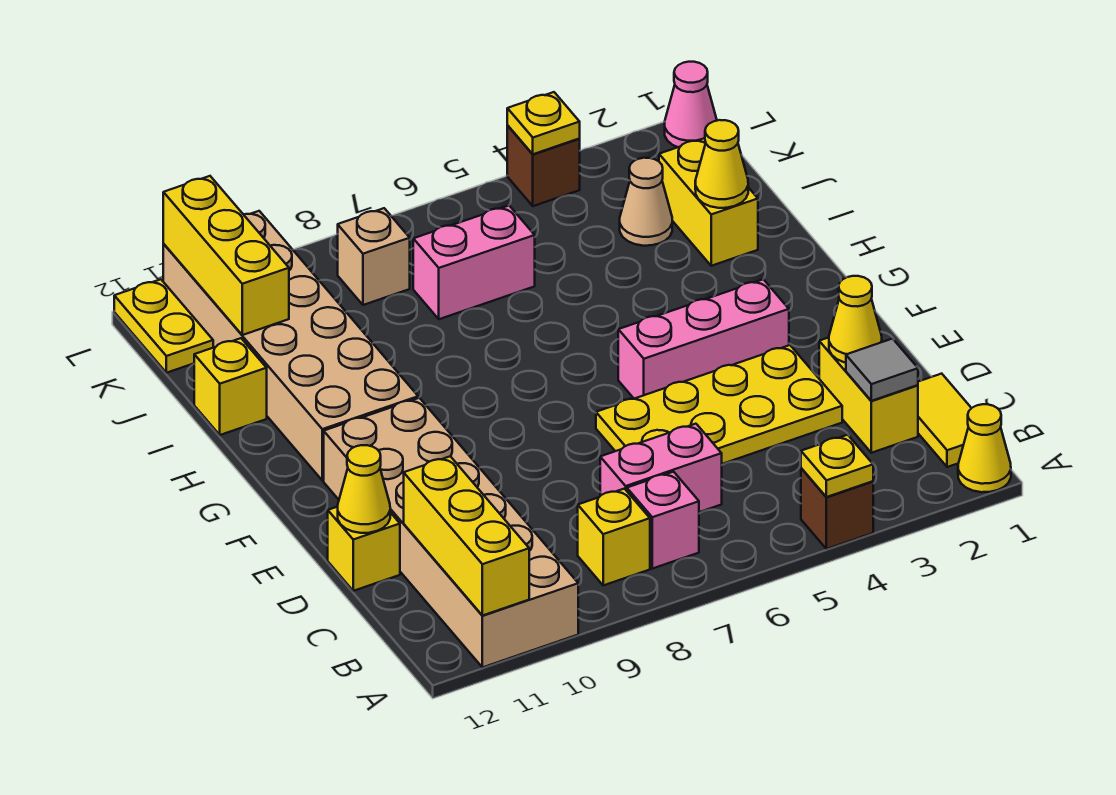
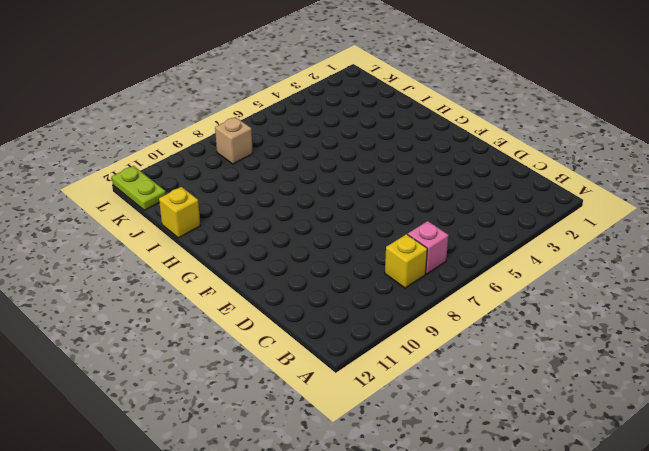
lime plate K12:L12 level 1 -> yellow plate K12:L12 level 1
none -> yellow cone A1 level 1
none -> brown brick A4 level 1
none -> tan brick A10:F11 level 1

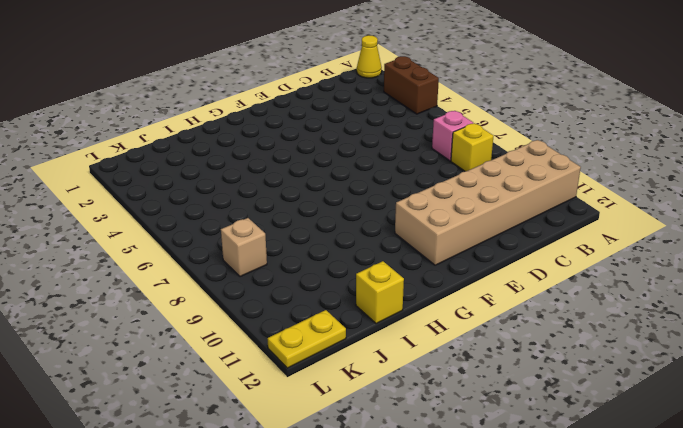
brown brick A3:A4 level 1 -> brown brick A4 level 1
none -> yellow tile B1:C1 level 1
none -> yellow brick C2:D2 level 1
none -> pink brick C6:C7 level 1

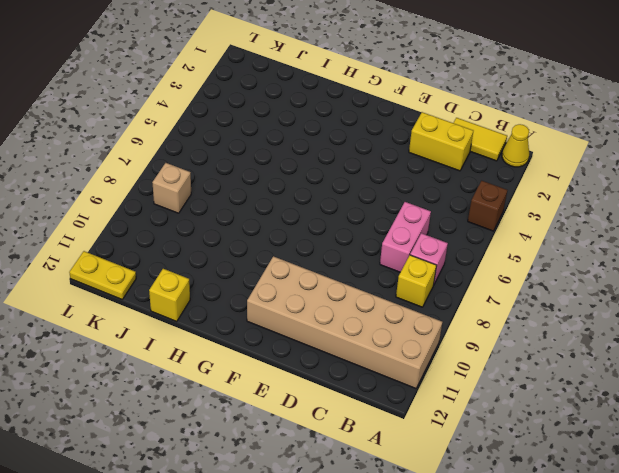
none -> yellow plate D3:E6 level 1
none -> yellow brick D12 level 1
none -> pink brick F3:F5 level 1

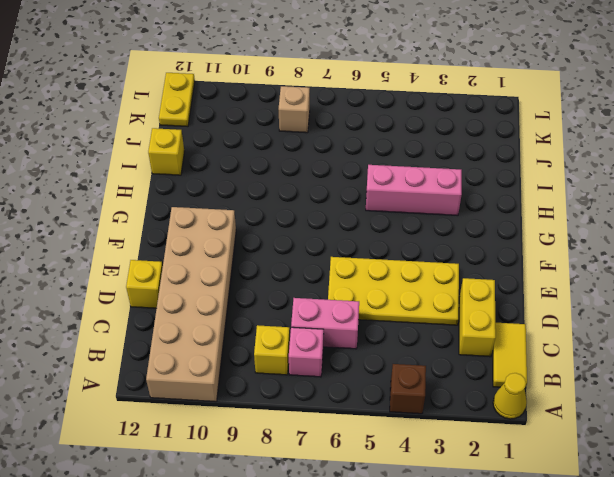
pink brick H3:H5 level 1 -> pink brick F3:F5 level 1
none -> tan brick G10:L11 level 1
none -> yellow brick I2:J2 level 1
none -> tan cone J3 level 1

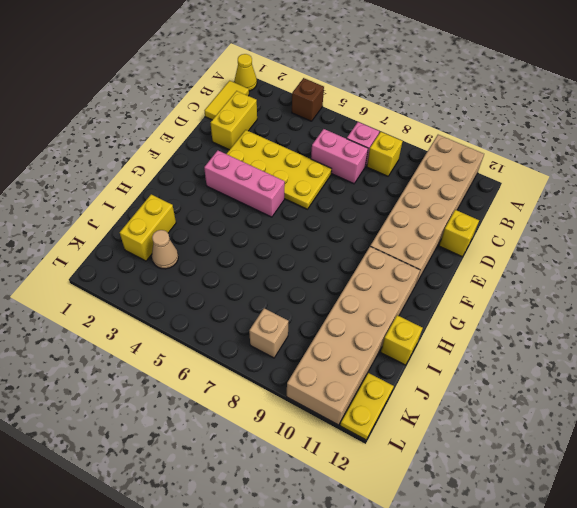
none -> pink brick J6:J7 level 1
none -> pink cone L1 level 1
none -> brown brick L4 level 1

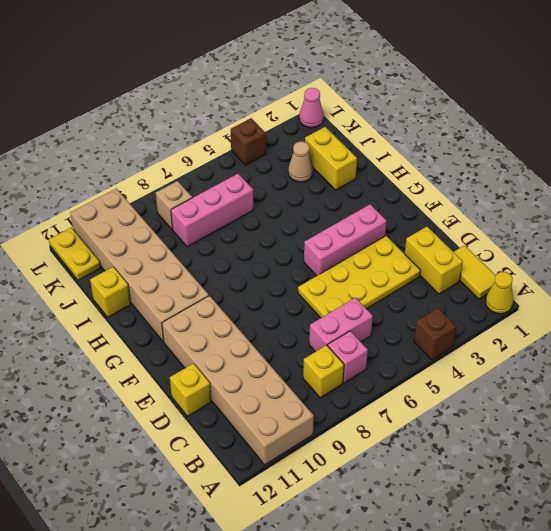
pink brick J6:J8 level 1 -> pink brick J6:J7 level 1
none -> yellow plate A4 level 2
none -> yellow brick A11:C11 level 2
none -> grey tile C2 level 2

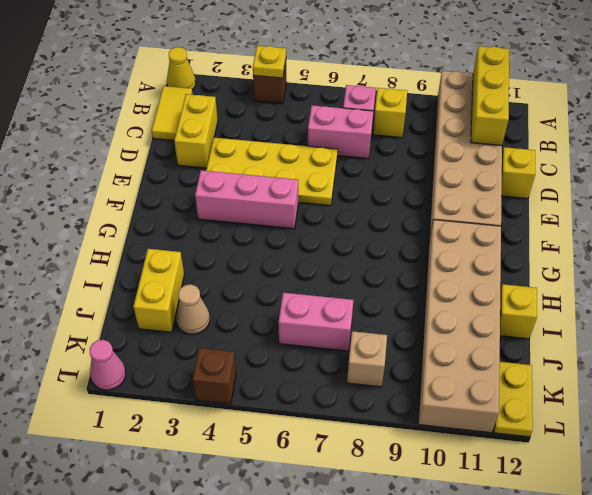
none -> grey tile C2 level 2
none -> yellow cone D2 level 2
none -> yellow cone D12 level 2

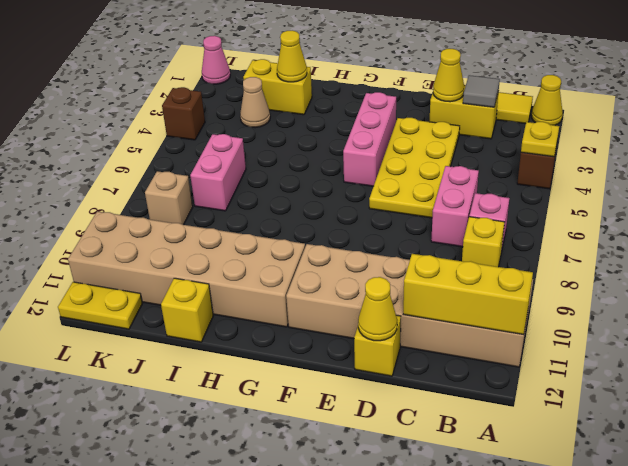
none -> yellow brick J11:L11 level 2
none -> yellow plate L4 level 2

